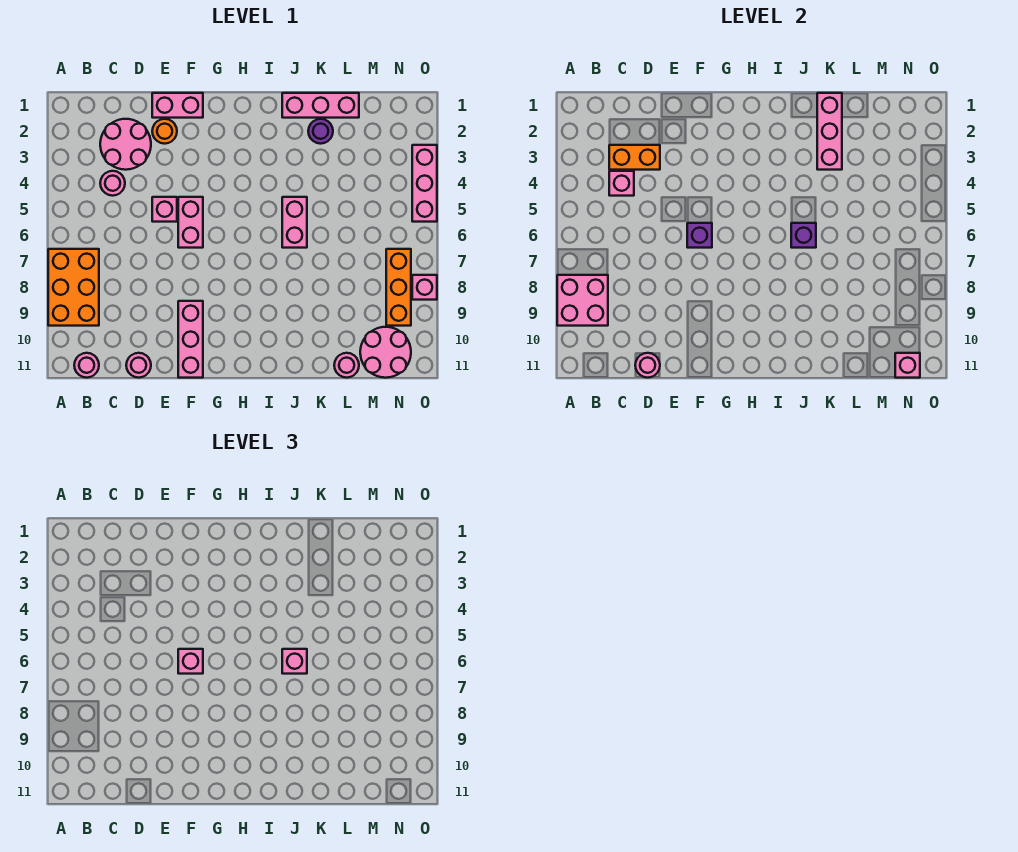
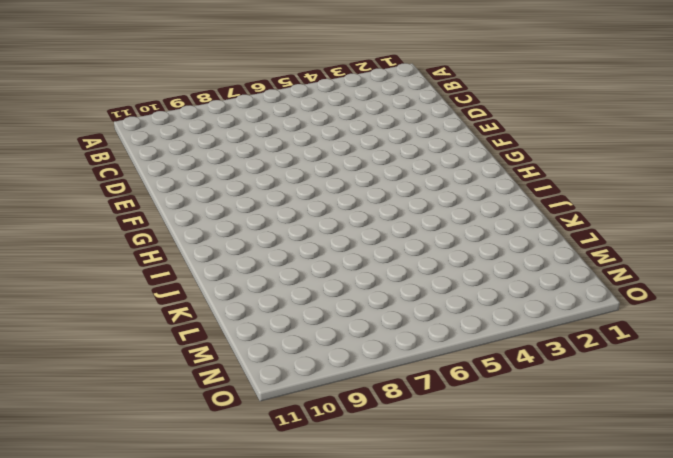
none -> orange brick A7:B9 level 1
none -> pink round brick B11 level 1
none -> pink round brick C2:D3 level 1

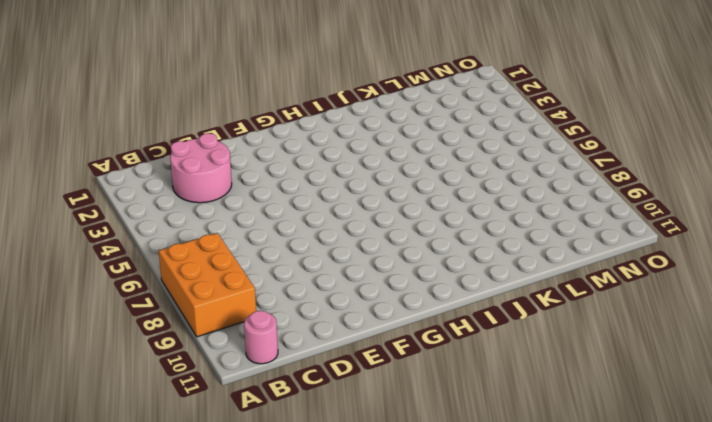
none -> pink round brick C4 level 1
none -> pink round brick D11 level 1
none -> pink brick E1:F1 level 1

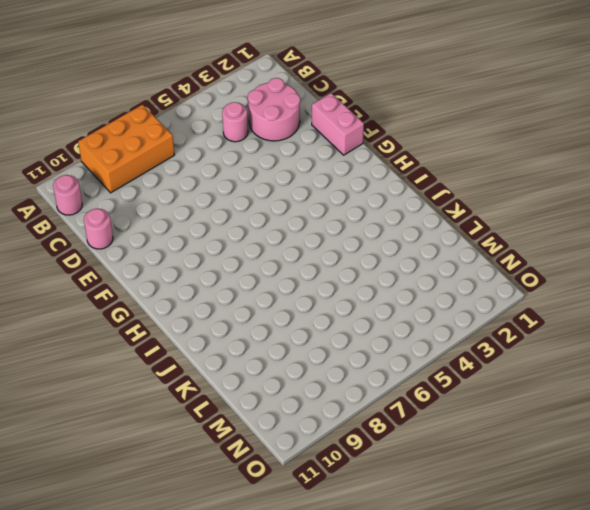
none -> orange round brick E2 level 1
none -> pink brick E5 level 1
none -> pink brick F5:F6 level 1

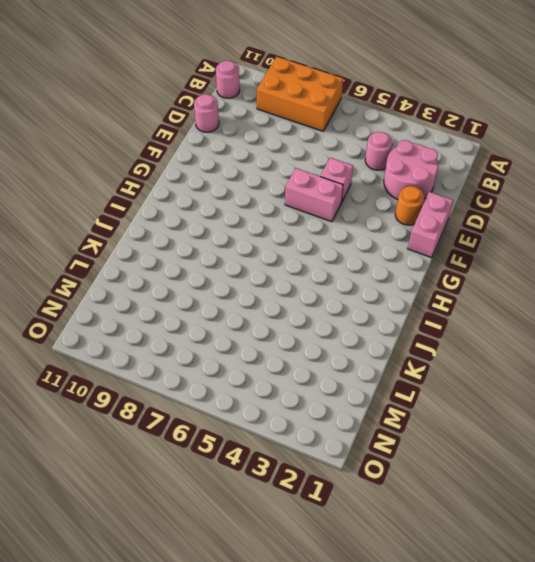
none -> pink brick F9:F11 level 1
none -> pink brick J1:L1 level 1
none -> pink brick J5:J6 level 1

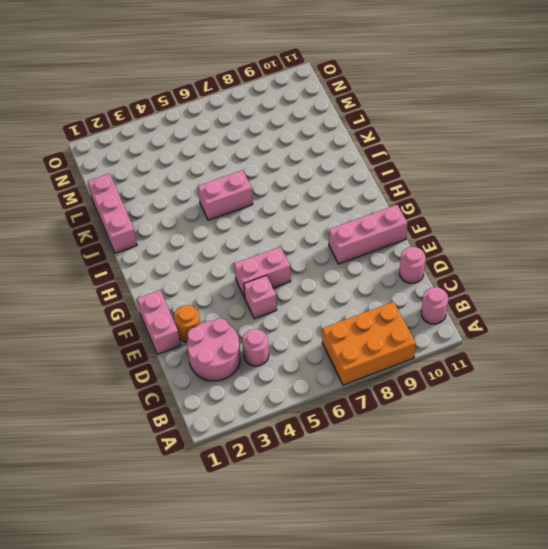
none -> purple round brick K2 level 1
none -> pink round brick L11 level 1
none -> pink round brick M10:N11 level 1

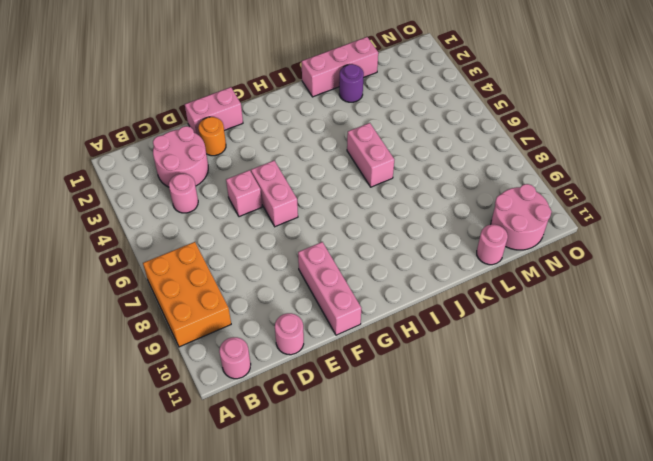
none -> orange brick N7:N9 level 1
none -> pink brick O3:O5 level 1
none -> pink brick O8 level 1

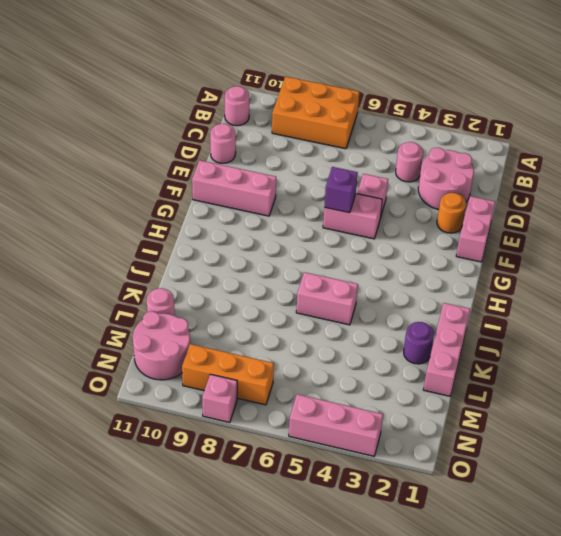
none -> pink brick A8:B9 level 2
none -> orange brick C3:D3 level 2
none -> pink brick C4 level 2

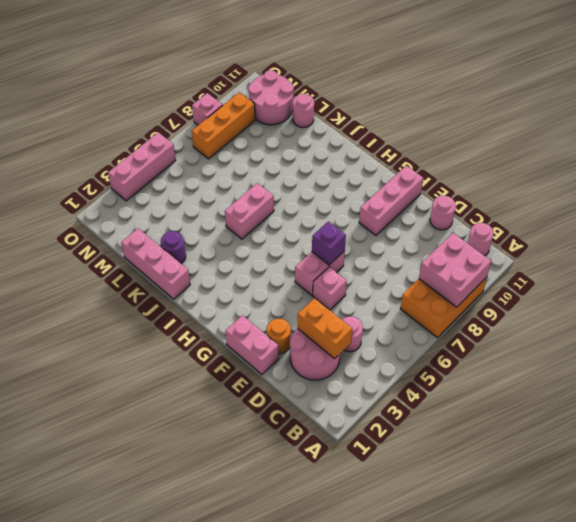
none -> pink brick C4 level 2
none -> pink round brick D11 level 2
none -> purple brick J6 level 2

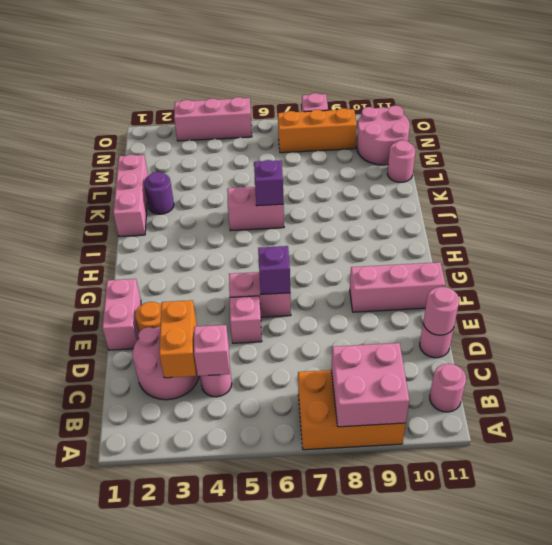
none -> pink brick K1:K3 level 2
none -> pink brick N11 level 2
none -> pink brick F6 level 3

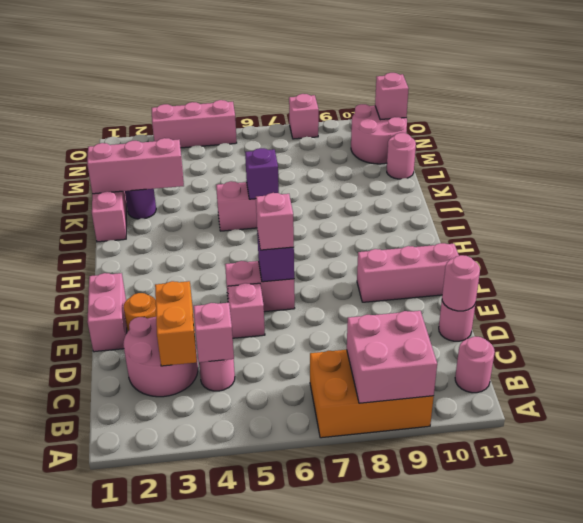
none -> orange brick N7:N9 level 1
none -> pink brick J6 level 3

